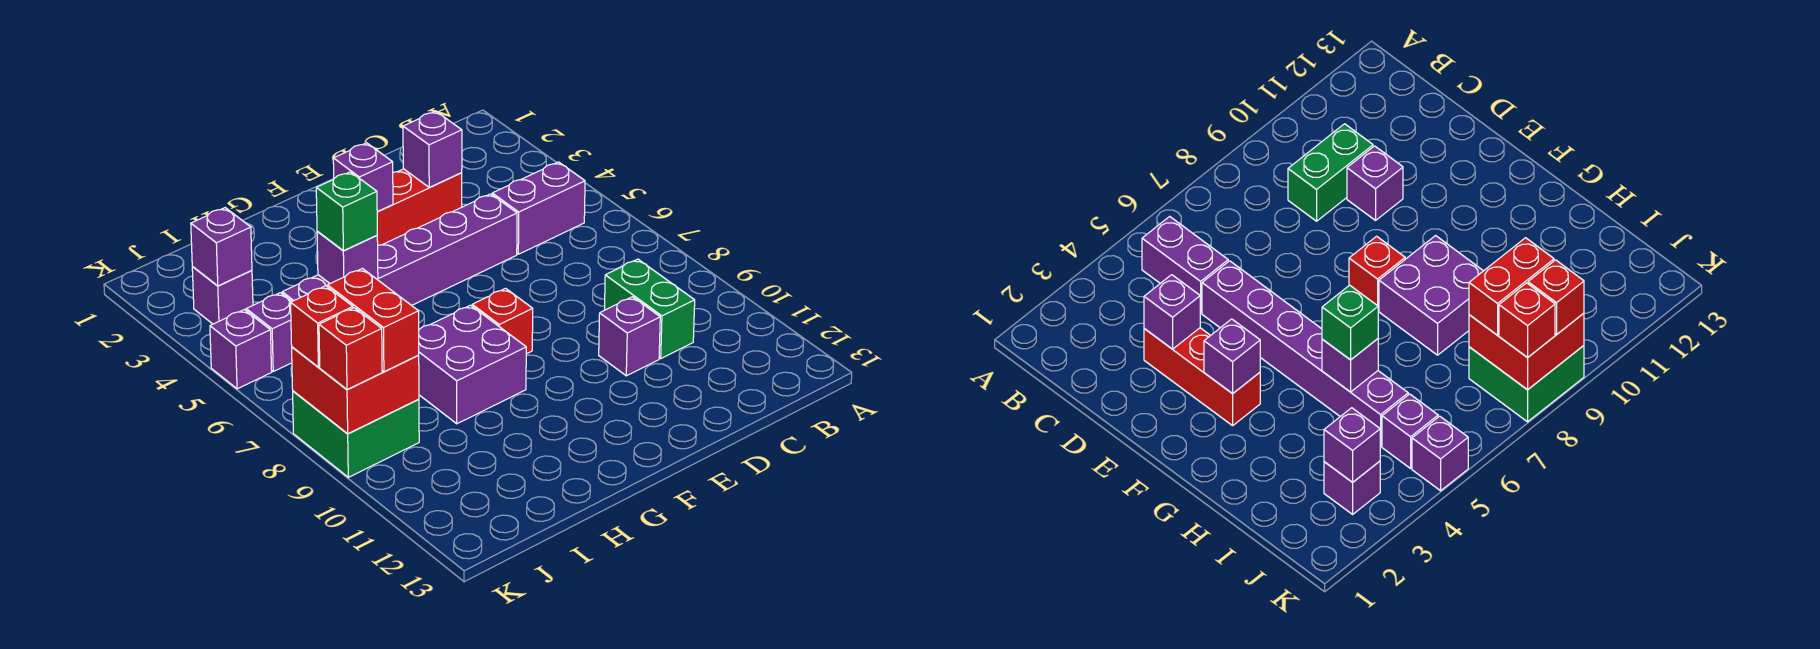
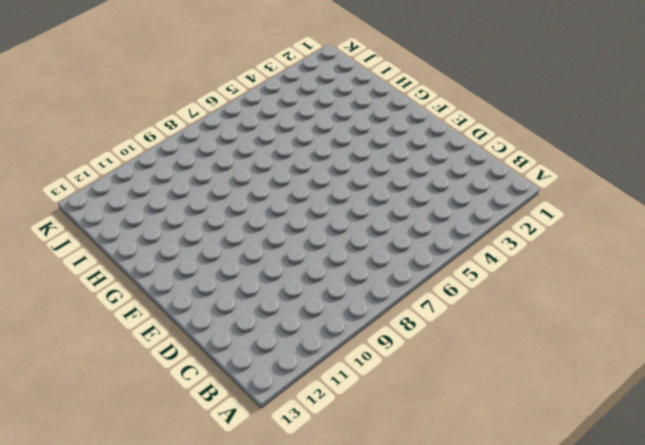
none -> purple brick B5:C5 level 1
none -> green brick C9:C10 level 1
none -> red brick D3:F3 level 1

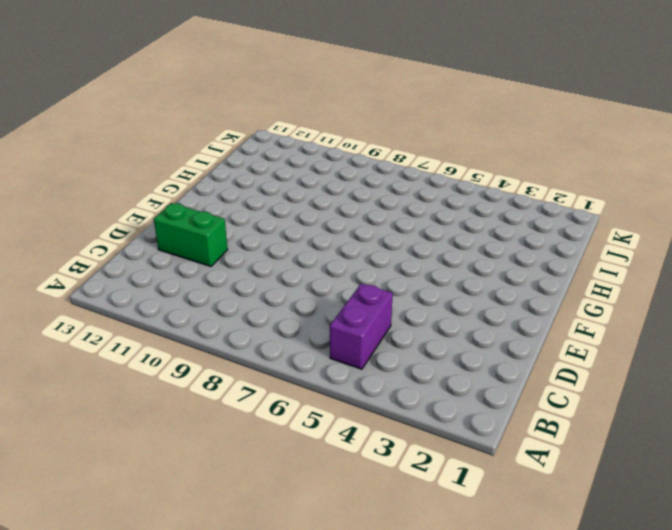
green brick D11:D12 level 1 -> green brick C9:C10 level 1
none -> red brick D3:F3 level 1
none -> purple brick D5:I5 level 1
none -> purple brick D10 level 1

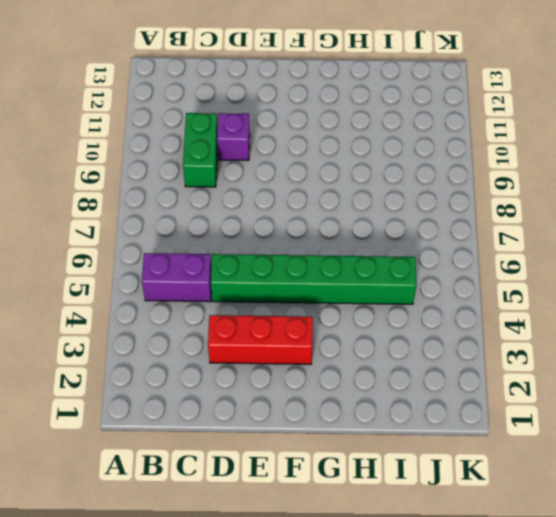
green brick D5:I5 level 1 -> purple brick D5:I5 level 1
none -> red brick F8 level 1
none -> purple brick G8:H9 level 1
none -> purple brick J3 level 1

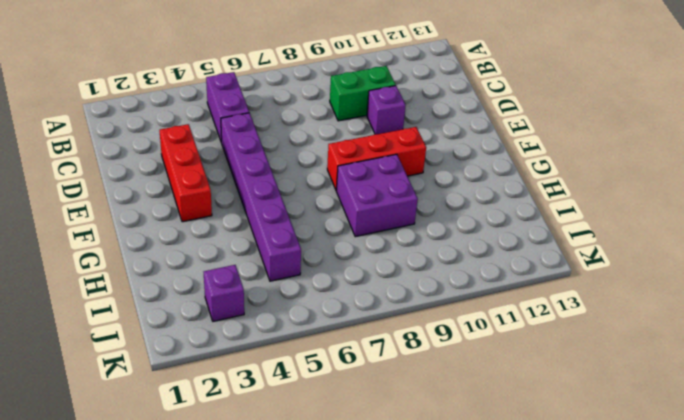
red brick F8:F10 level 1 -> red brick F8 level 1
none -> purple brick J5 level 1
none -> green brick J8:K9 level 1
none -> purple brick K5 level 1

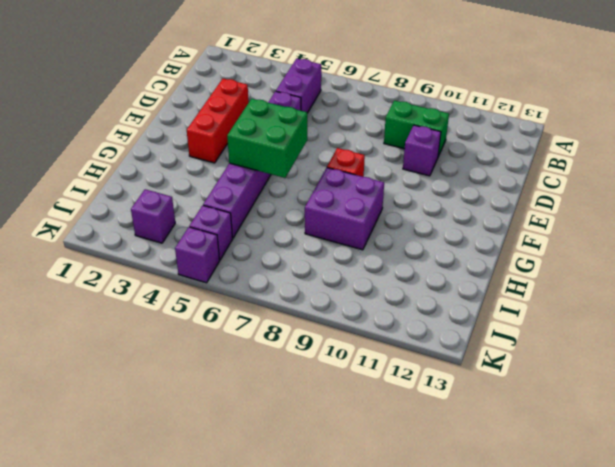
green brick F5:G6 level 2 -> green brick J8:K9 level 1
none -> purple brick D3 level 2
none -> purple brick F3 level 2
none -> purple brick H5 level 2

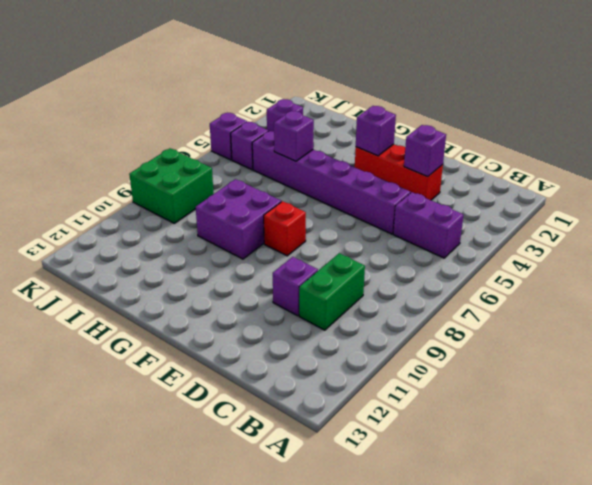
none -> purple brick J3 level 2
none -> red brick J8:K9 level 2
none -> green brick H5 level 3

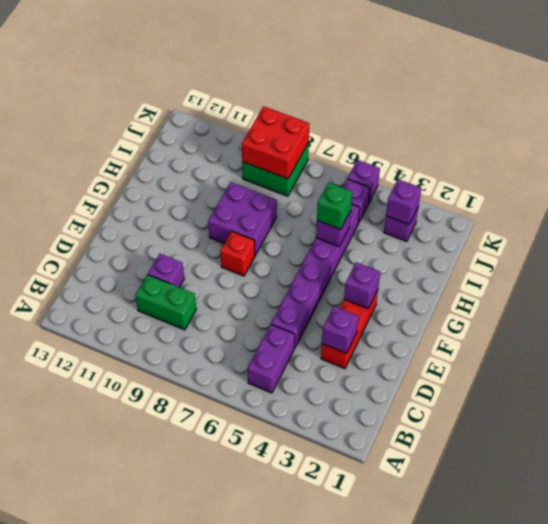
none -> red brick J8:J9 level 3
none -> red brick K8 level 3
none -> red brick K9 level 3

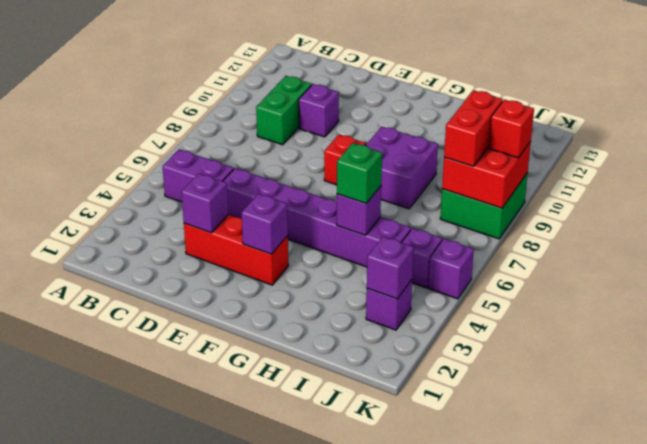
none -> red brick K8 level 3

